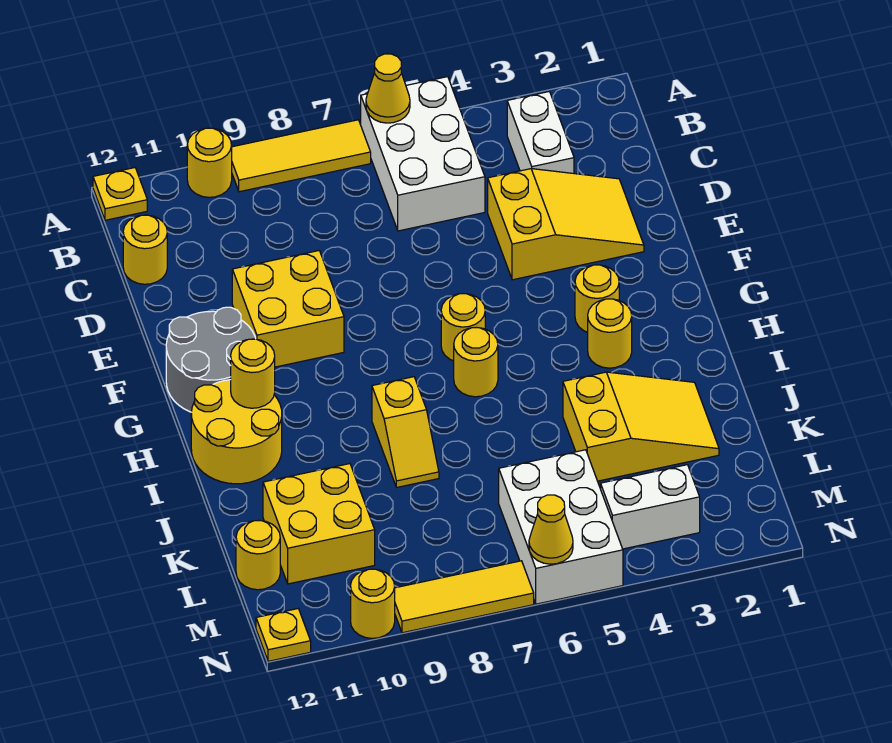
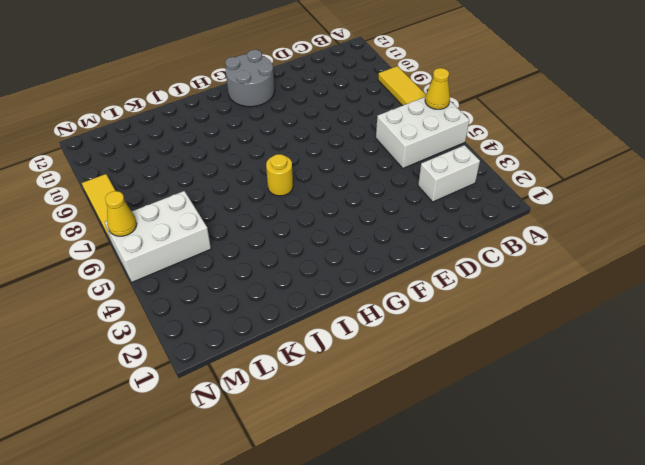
none -> yellow round brick A10 level 1
none -> yellow plate A12 level 1
none -> yellow round brick C12 level 1

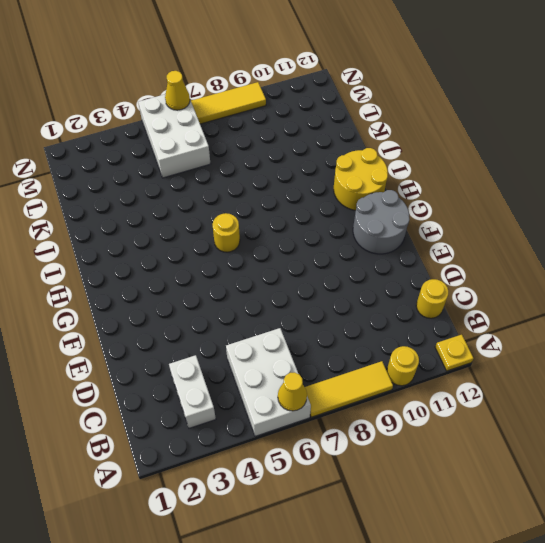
none -> yellow slope D2:E4 level 1 top 4
none -> yellow brick E9:F10 level 1
none -> yellow round brick G3 level 1

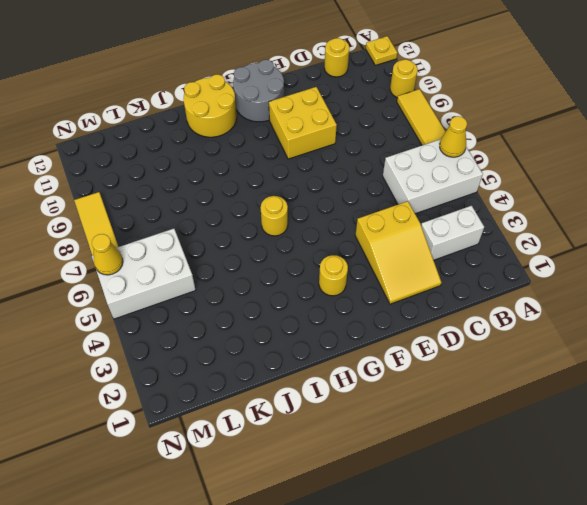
none -> yellow round brick G6 level 1
none -> yellow round brick H3 level 1
none -> yellow slope I8:J8 level 1 top I

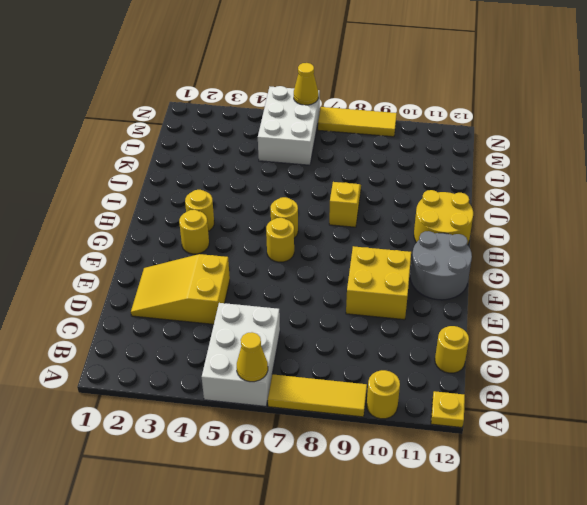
none -> white brick B3:C3 level 1
none -> yellow slope J2:K4 level 1 top 4
none -> yellow brick K10:L11 level 1

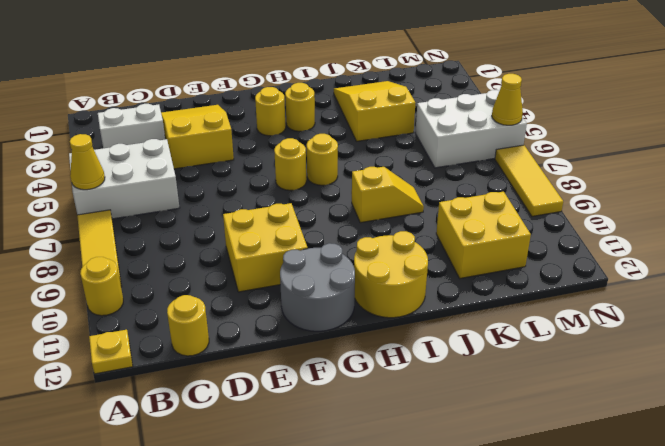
none -> yellow round brick L12 level 1
none -> white brick M3:M4 level 1
none -> yellow round brick N10 level 1

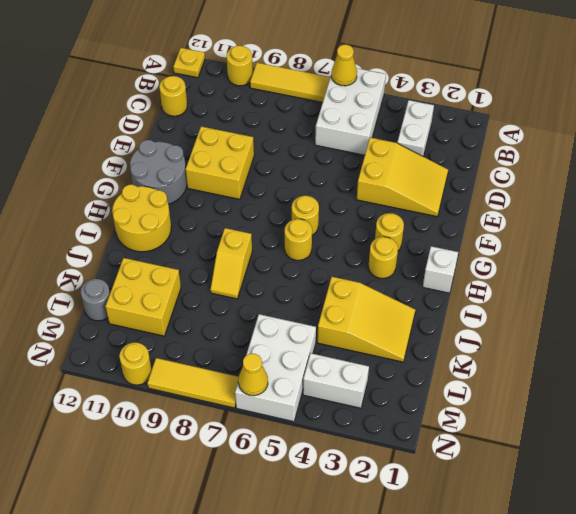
white brick H1 level 1 -> none
grey round brick L12 level 1 -> yellow round brick L12 level 1
none -> yellow plate N12 level 1
none -> yellow round brick H11 level 2

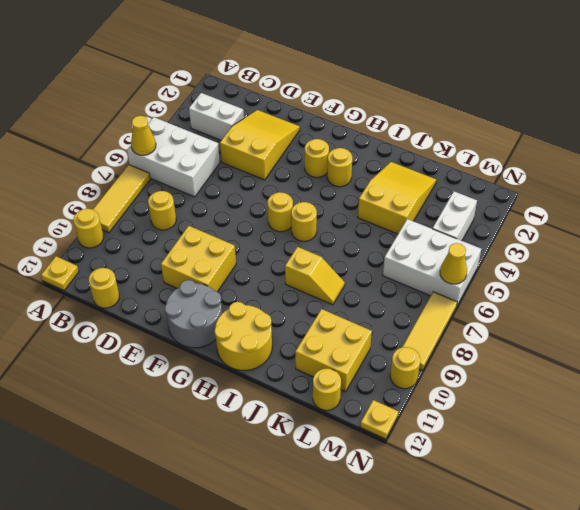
yellow round brick C8 level 1 -> yellow round brick H11 level 2

